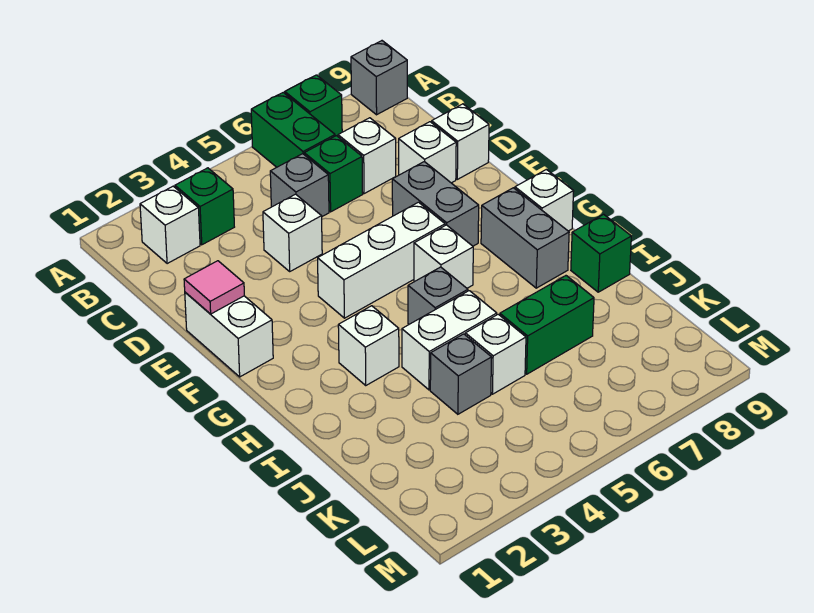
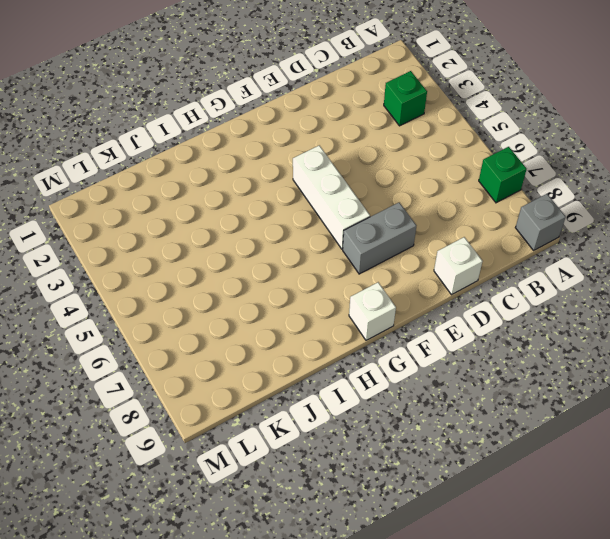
none -> green brick A6:B6 level 1
none -> white brick B2 level 1
none -> grey brick C5 level 1

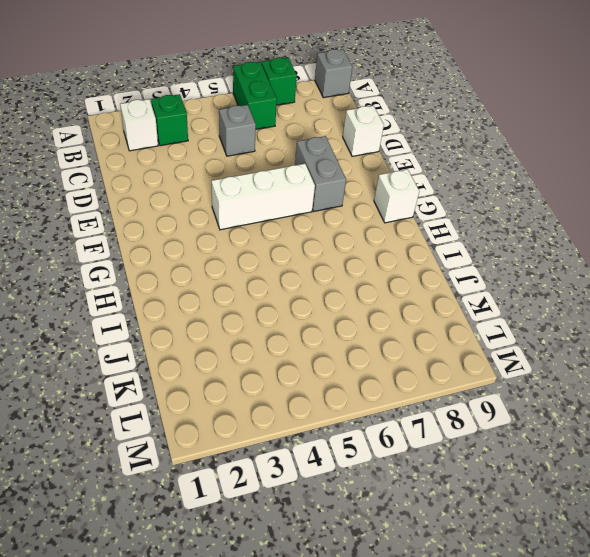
none -> green brick C6 level 1
none -> white brick C7 level 1
none -> white brick D4 level 1

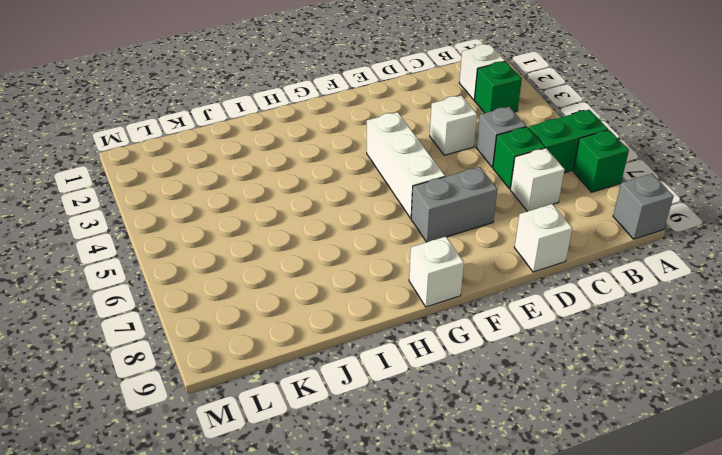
none -> white brick D8 level 1
none -> white brick E1:F1 level 1
none -> white brick G6 level 1

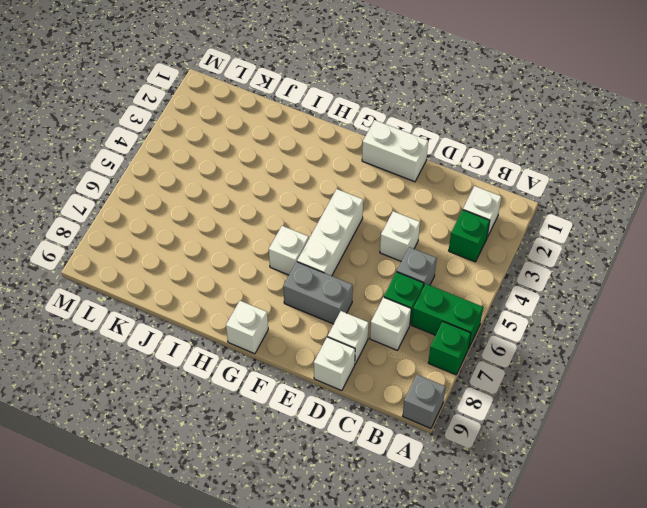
none -> grey brick G8:H8 level 1
none -> white brick H3 level 1
none -> grey brick H5 level 1

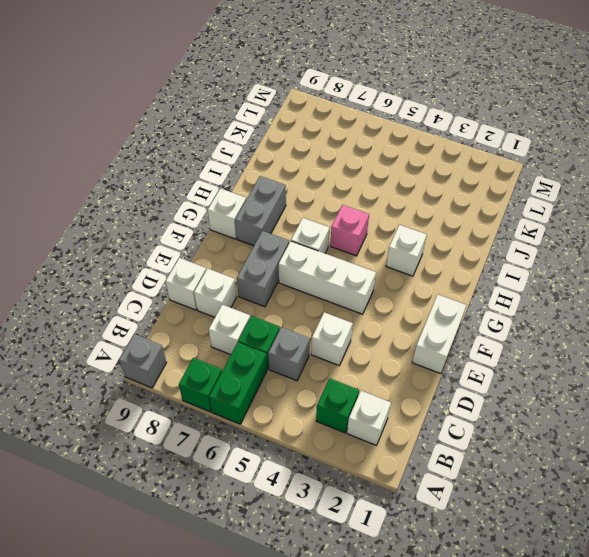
pink brick H5 level 1 -> grey brick H5 level 1
none -> white brick I4:I5 level 1
none -> green brick I9 level 1
none -> grey brick J4 level 1

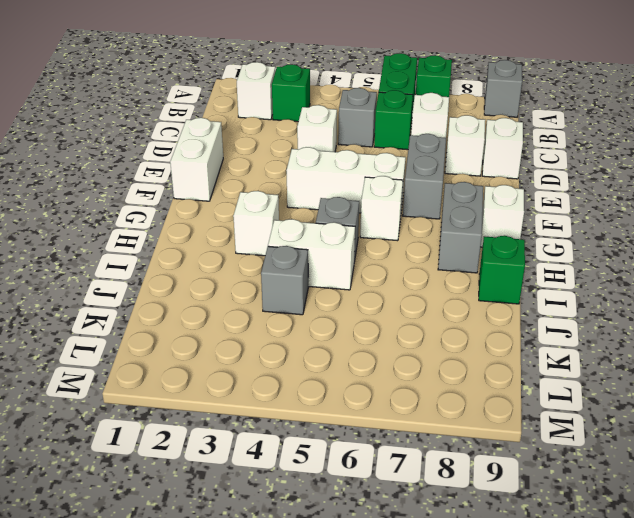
none -> white brick J5 level 1
none -> green brick J6:J7 level 1
none -> pink tile E1 level 2

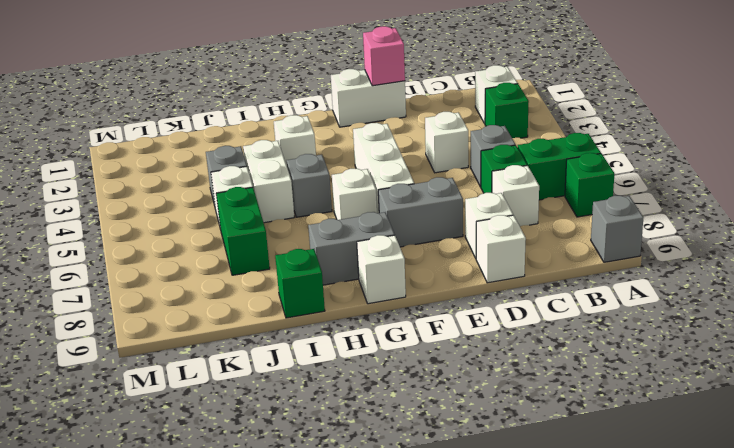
pink brick E1 level 2 -> pink tile E1 level 2

